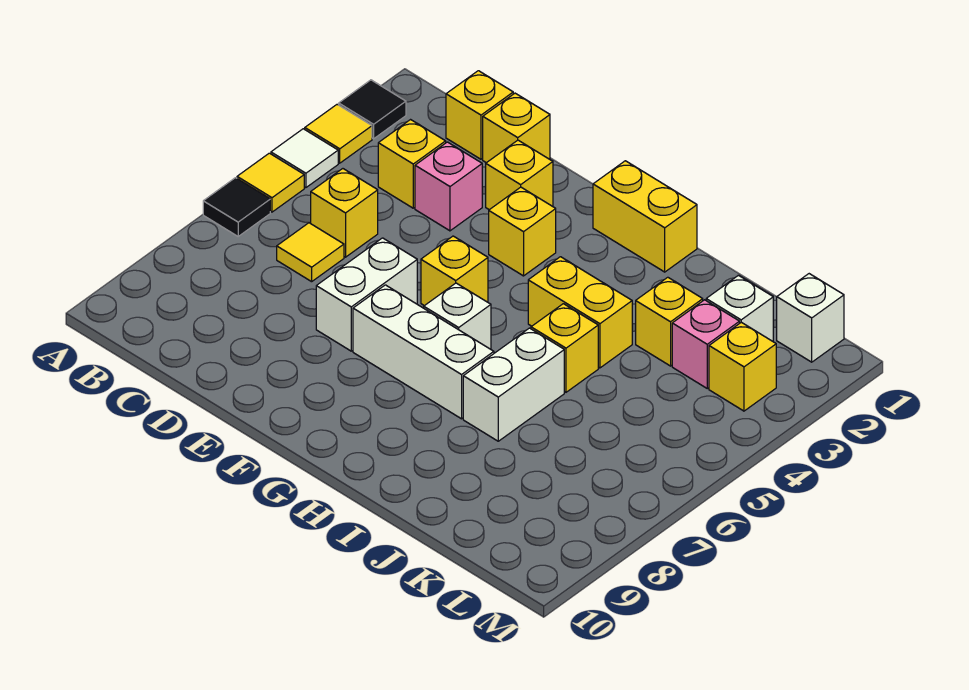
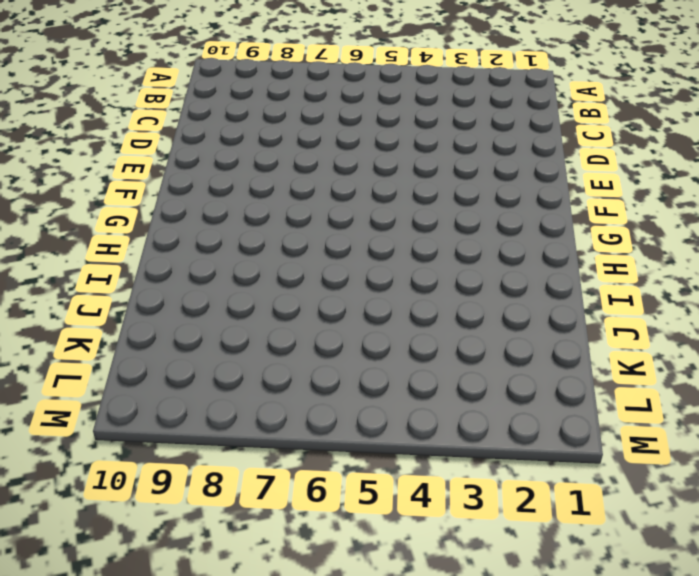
none -> black tile A2 level 1
none -> yellow tile A3 level 1
none -> white tile A4 level 1

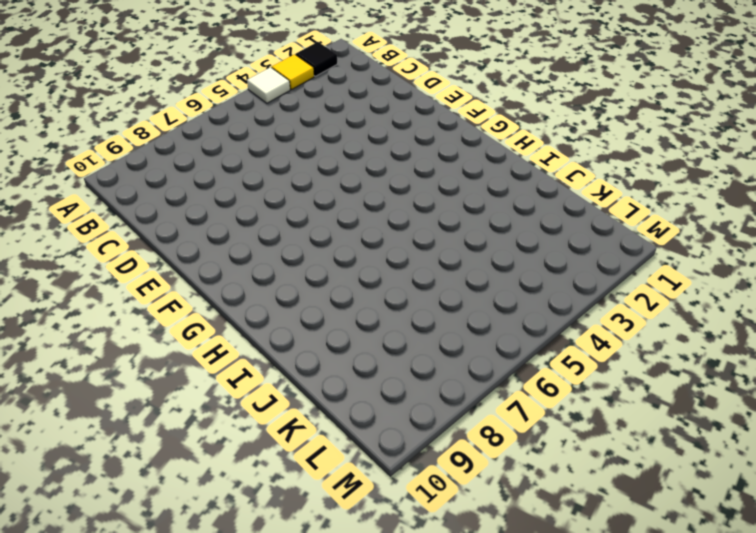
none -> yellow tile A5 level 1
none -> black tile A6 level 1
none -> yellow brick C1 level 1

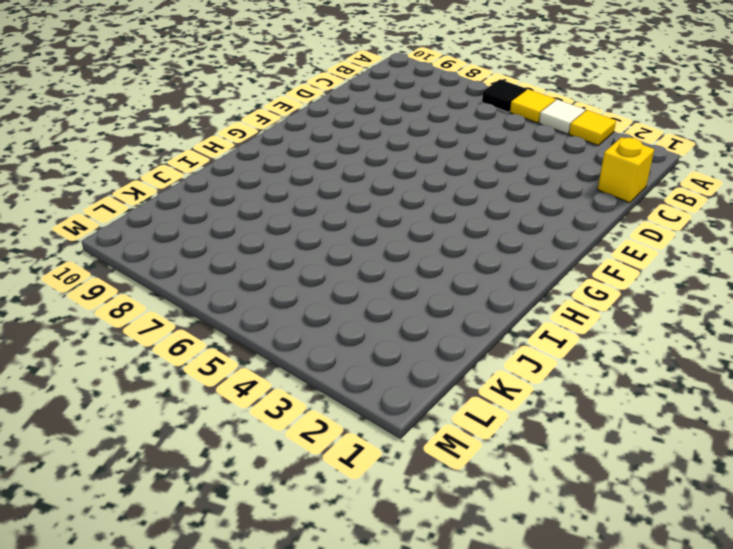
none -> black tile A2 level 1
none -> yellow brick C3 level 1
none -> yellow brick C5 level 1

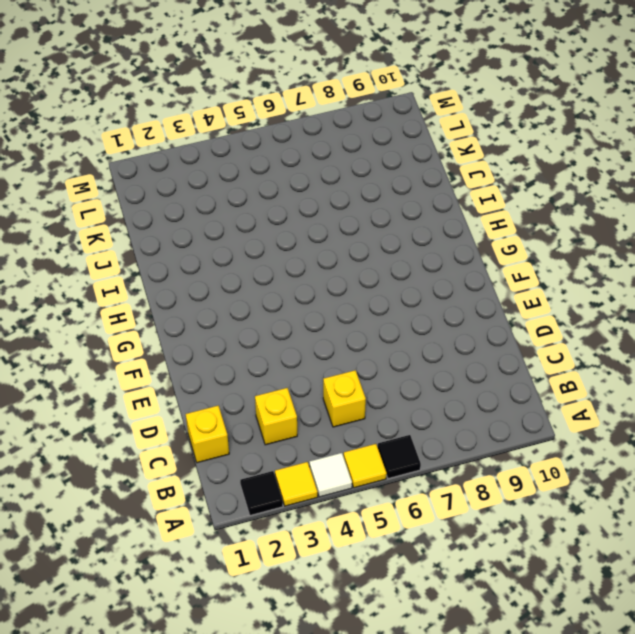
none -> yellow tile C6 level 1
none -> yellow brick D1 level 1
none -> pink brick D3 level 1

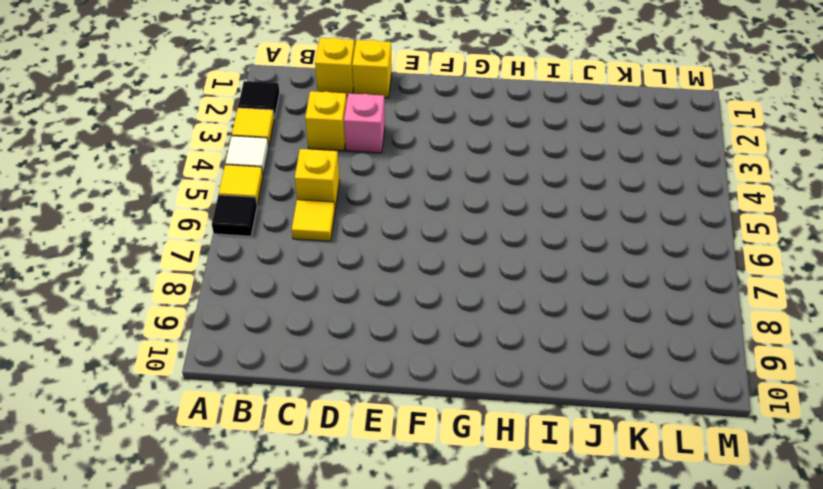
none -> yellow brick E2 level 1
none -> white brick E6:E7 level 1
none -> yellow brick F3 level 1

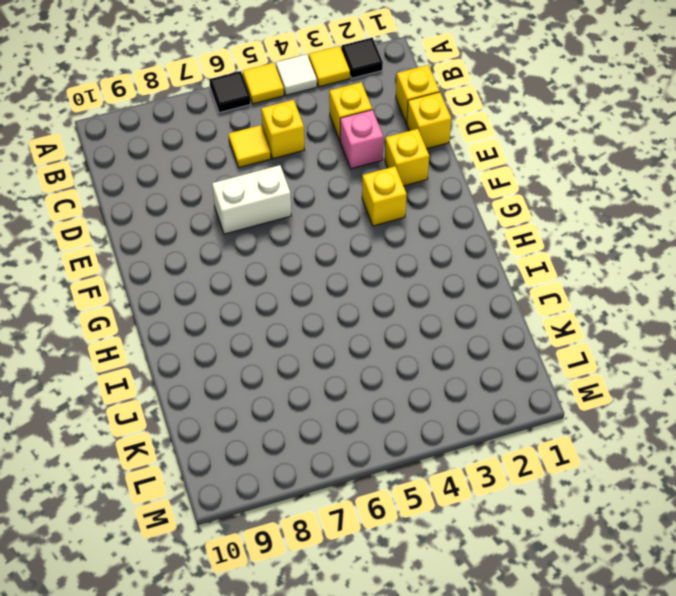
none -> yellow brick F5 level 1
none -> white brick F7:H7 level 1
none -> yellow brick G1:H1 level 1

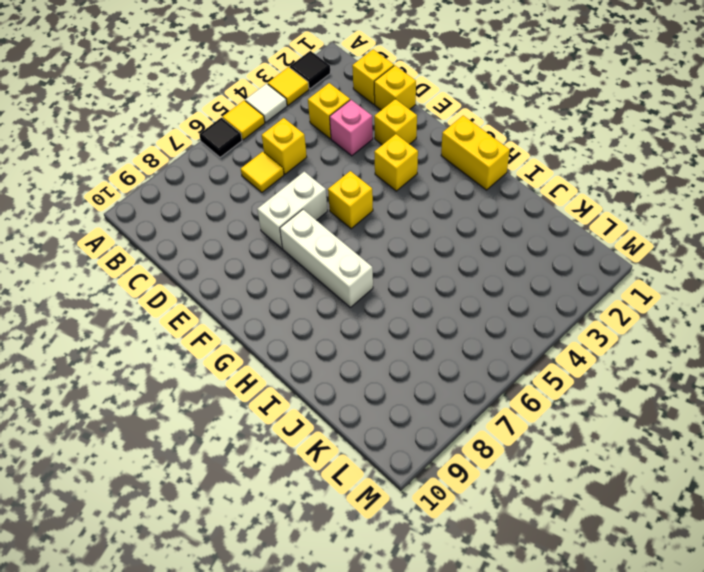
none -> white brick G6 level 1
none -> yellow brick H4:I4 level 1
none -> yellow brick I5 level 1

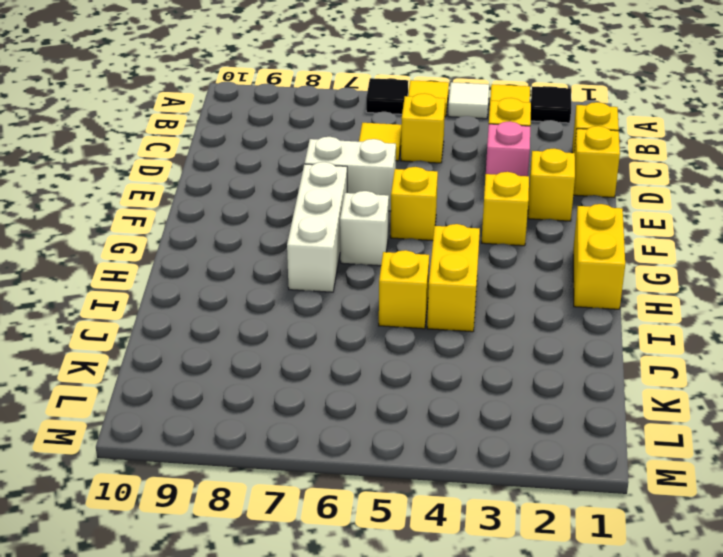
none -> white brick I6:I7 level 1
none -> yellow brick J3 level 1
none -> white brick K2 level 1

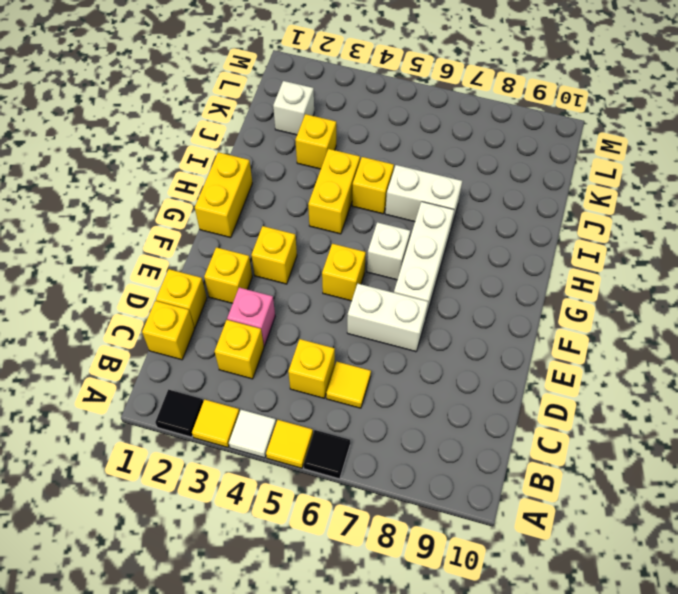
none -> pink brick K3 level 1
none -> white brick L1 level 1
none -> yellow brick L3 level 1

